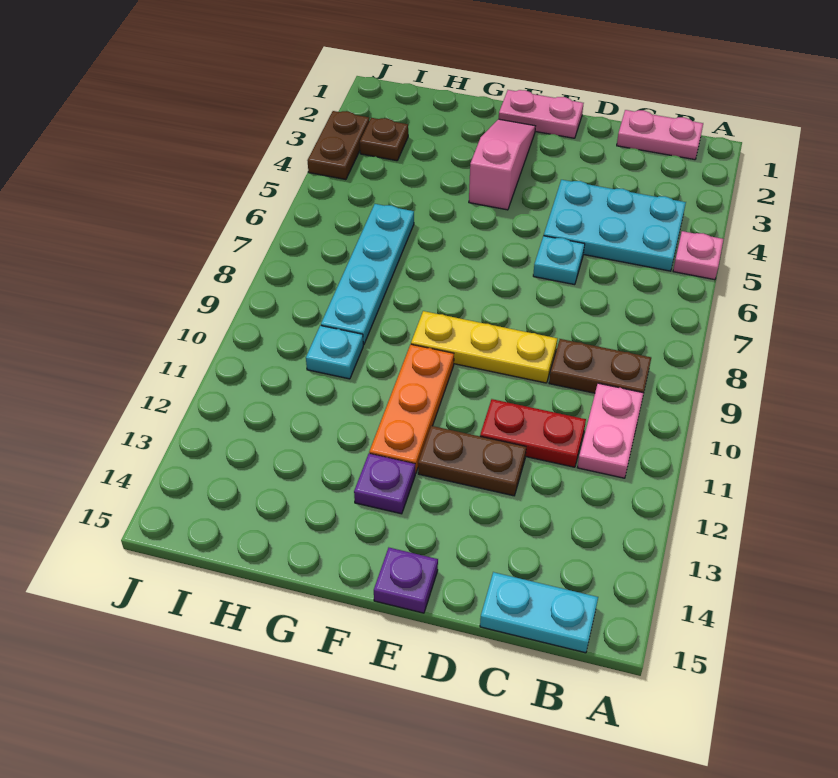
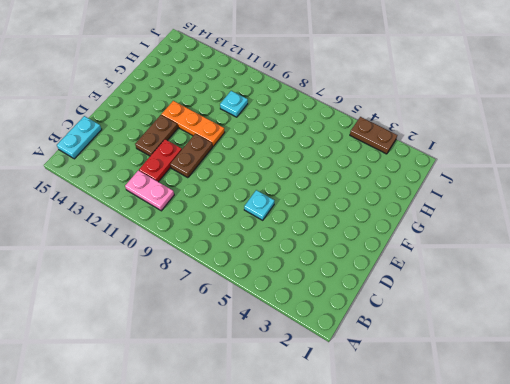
brown plate D10:E10 level 1 -> brown plate B9:C9 level 1
none -> pink plate A5 level 1
none -> pink plate B1:C1 level 1
none -> cyan plate B4:D5 level 1

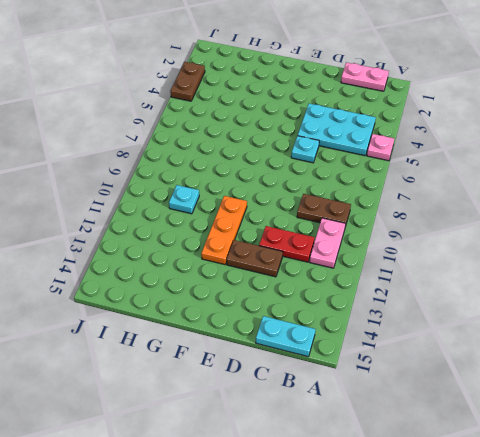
none -> yellow plate D9:F9 level 1
none -> pink plate E1:F1 level 1
none -> purple plate E15 level 1

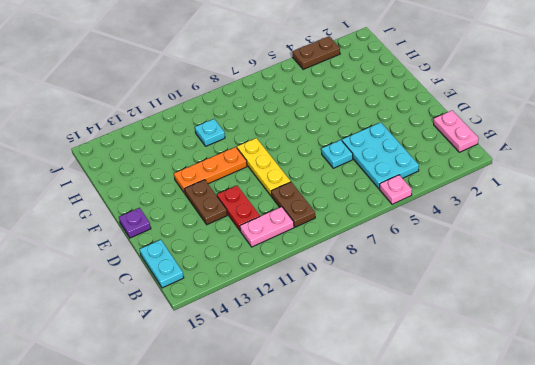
none -> pink plate E1:F1 level 1
none -> pink slope F2:F4 level 1 top 4
none -> purple plate F13 level 1

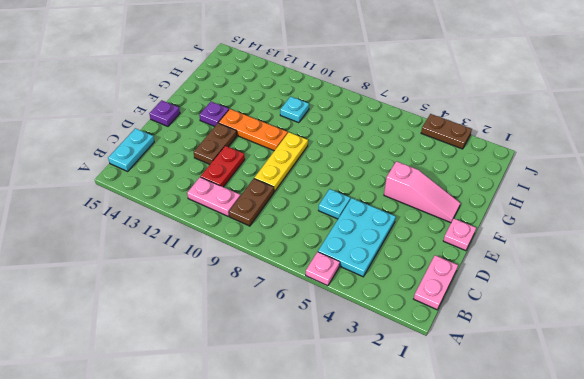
pink plate E1 level 1 -> pink plate E1:F1 level 1
none -> cyan plate H6:H9 level 1
none -> brown plate I3 level 1

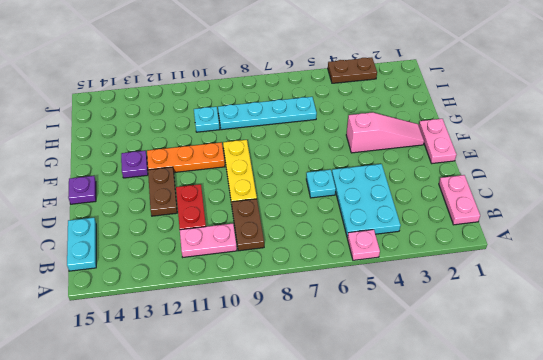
none -> brown plate I3 level 1

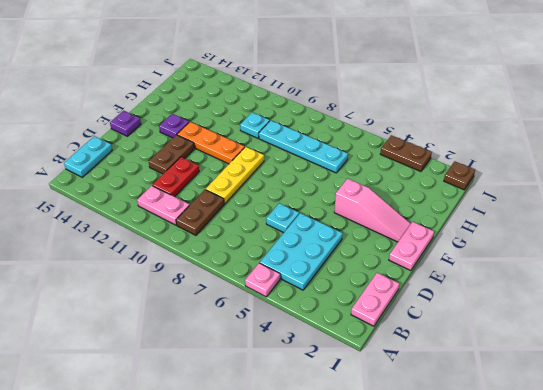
brown plate J1 level 1 -> brown plate I3 level 1

